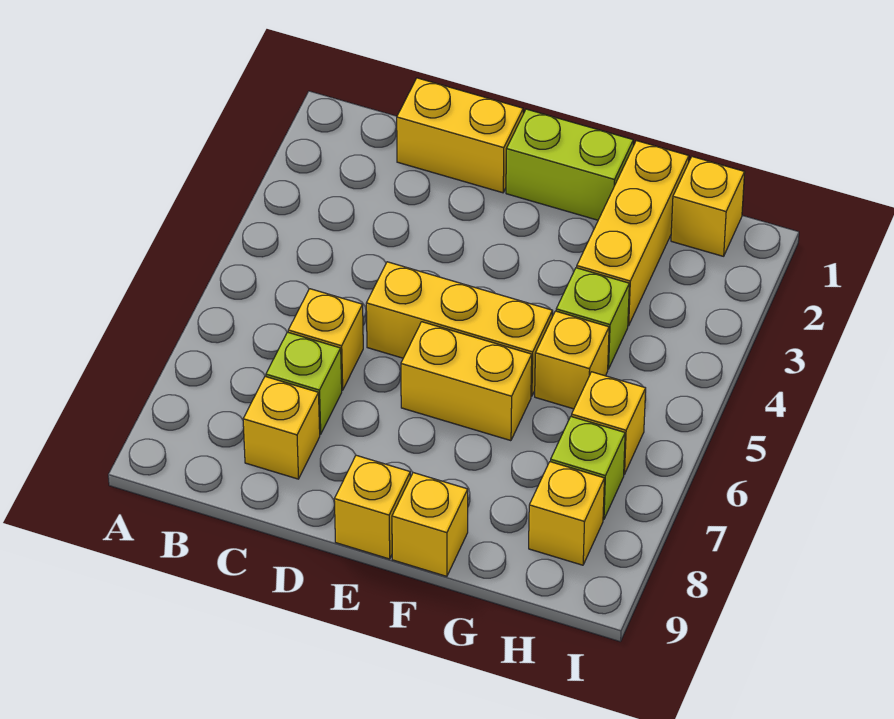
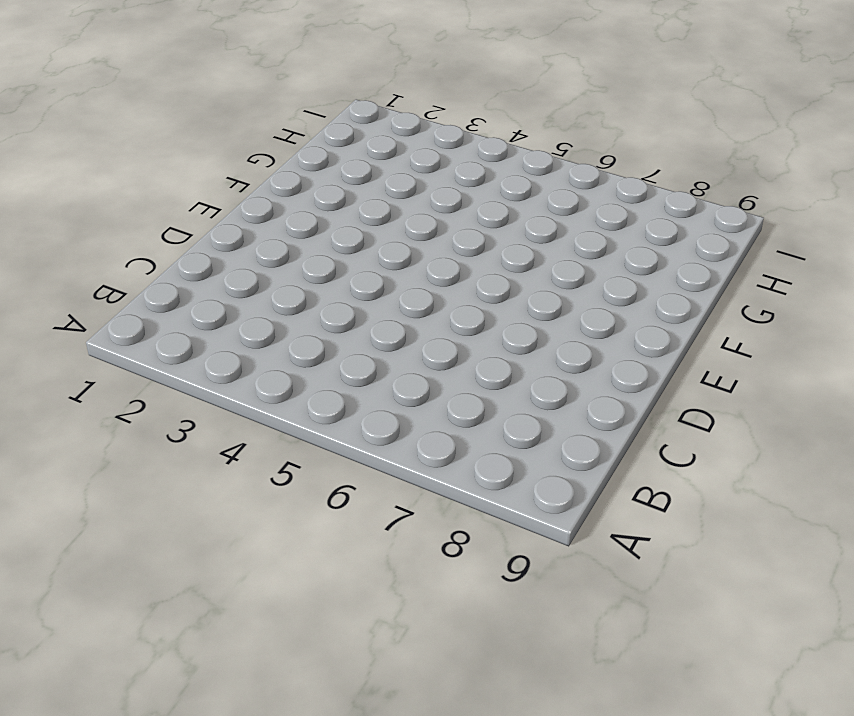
none -> yellow brick C1:D1 level 1
none -> yellow brick C6 level 1
none -> lime brick C7 level 1

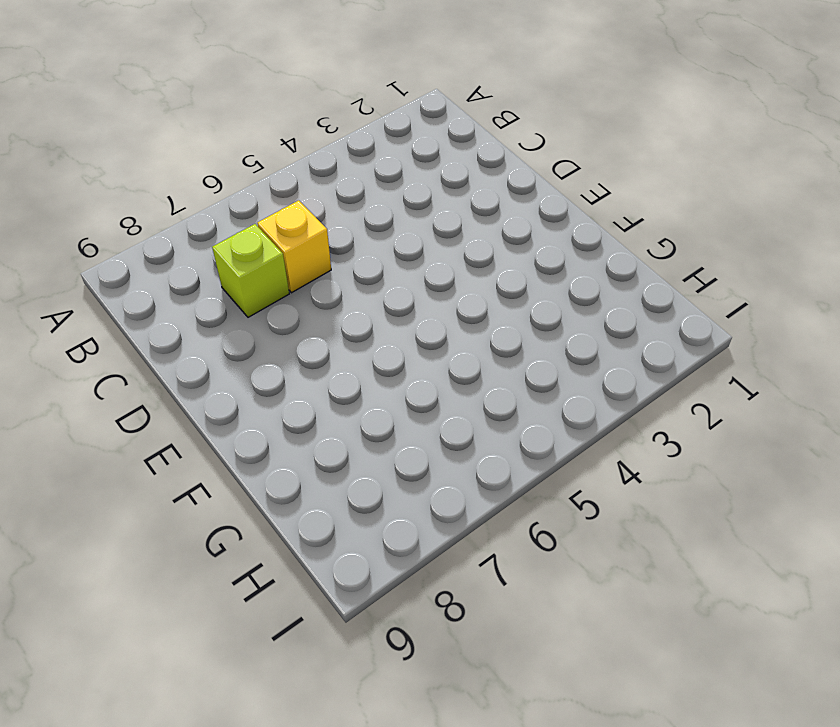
none -> yellow brick C1:D1 level 1
none -> yellow brick C8 level 1
none -> yellow brick D5:F5 level 1

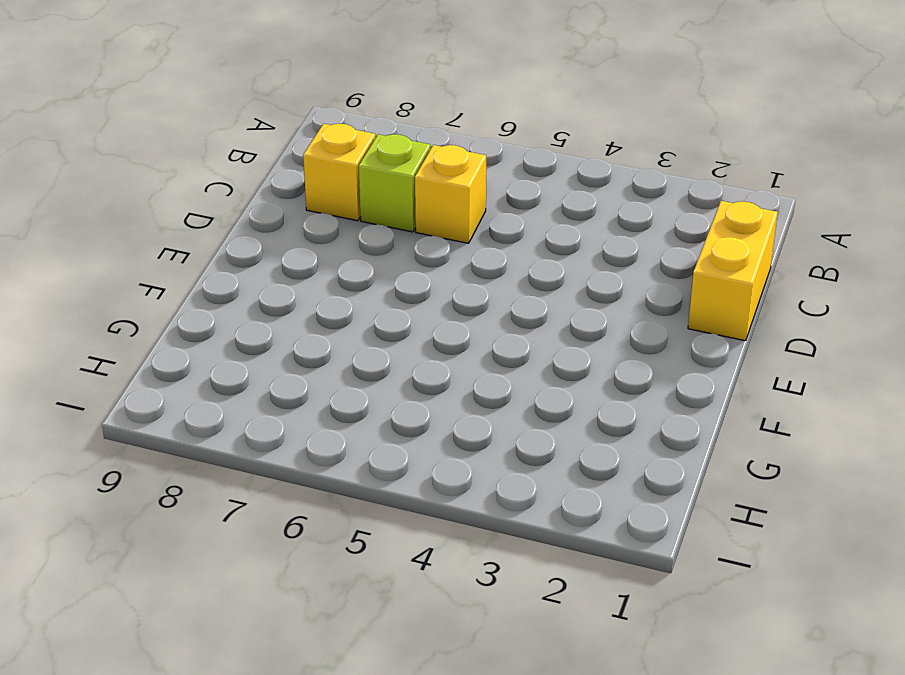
none -> yellow brick D5:F5 level 1
none -> lime brick E1:F1 level 1
none -> yellow brick E6:F6 level 1

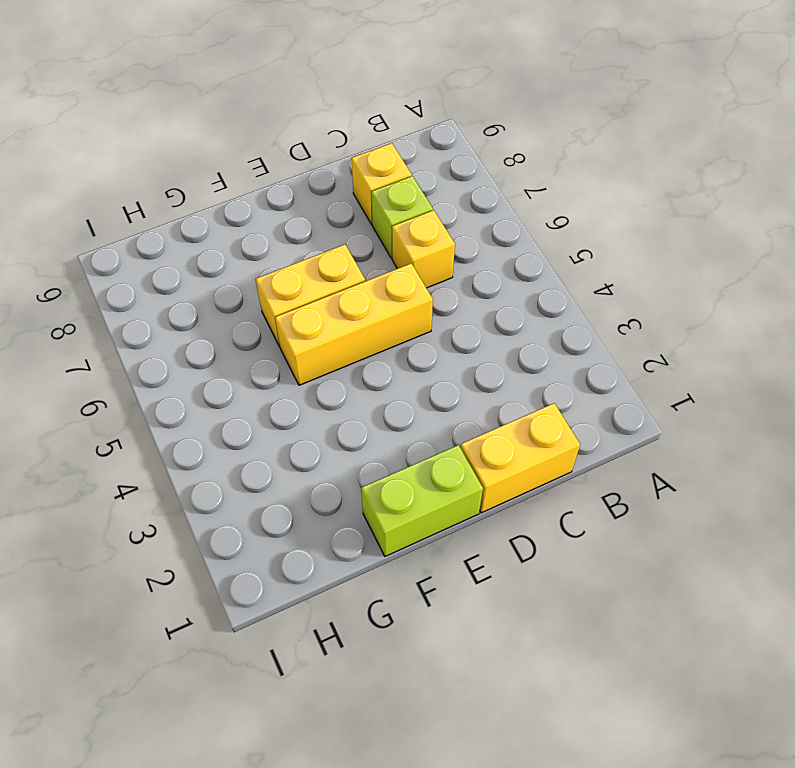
none -> yellow brick E9 level 1
none -> yellow brick F9 level 1
none -> yellow brick G1:G3 level 1

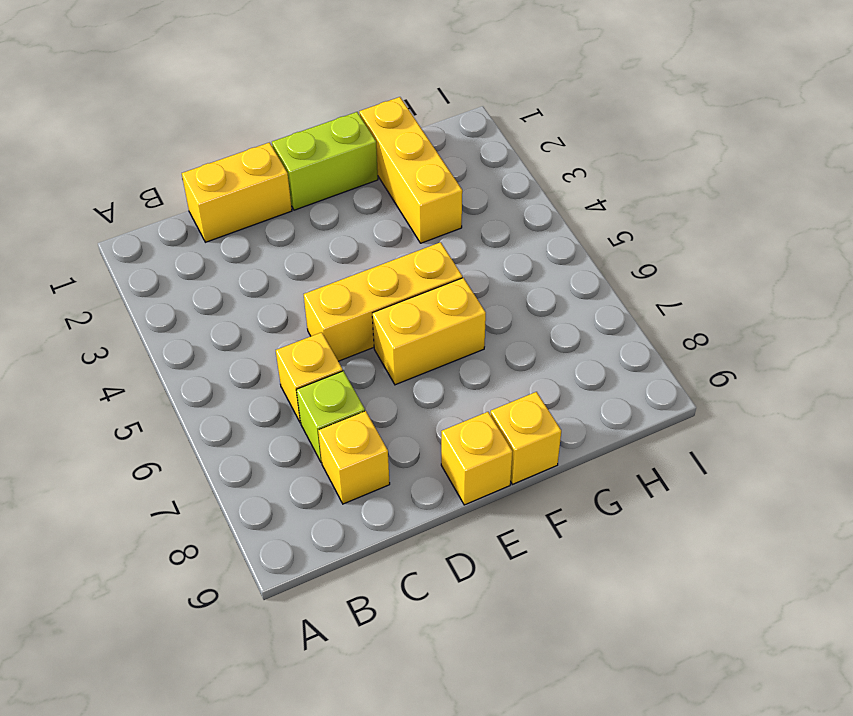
none -> lime brick G4 level 1
none -> yellow brick G5 level 1
none -> yellow brick H1 level 1

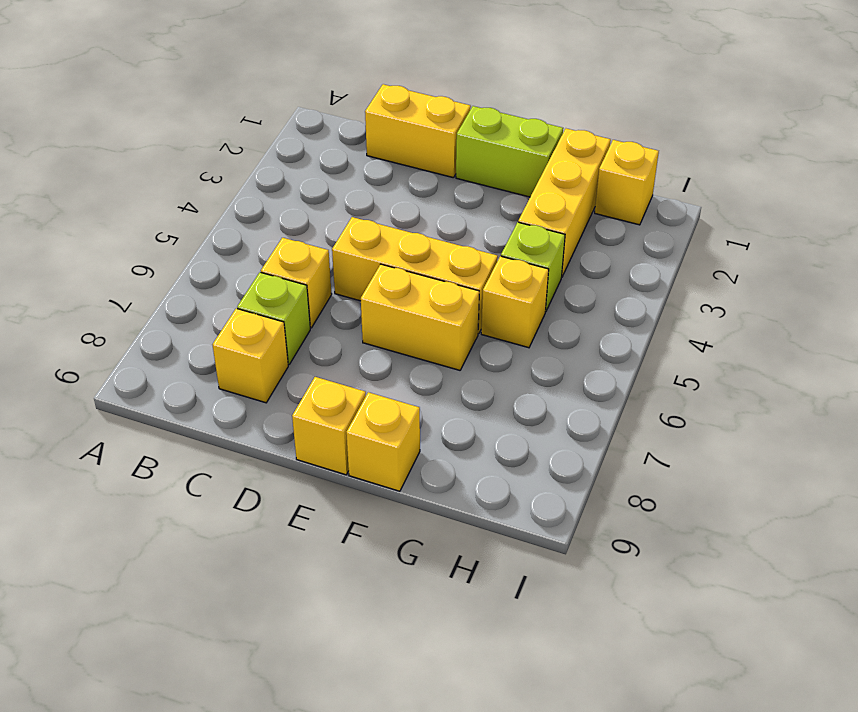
none -> yellow brick H6 level 1
none -> lime brick H7 level 1
none -> yellow brick H8 level 1

